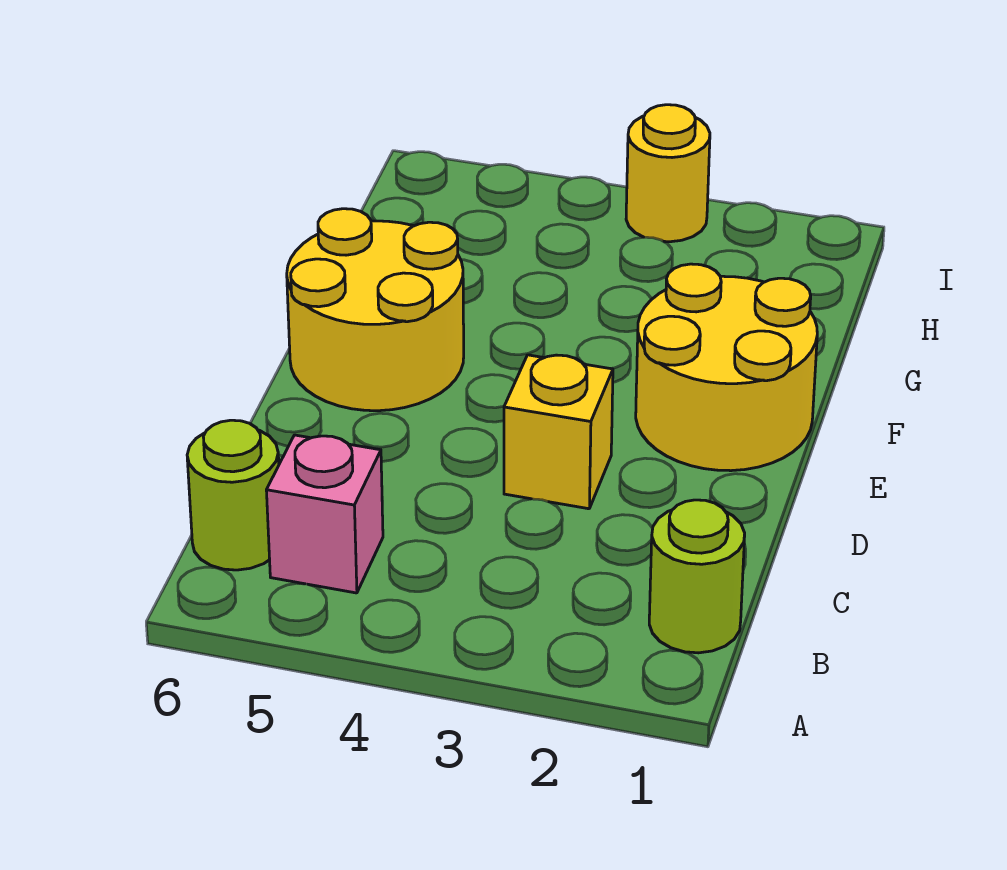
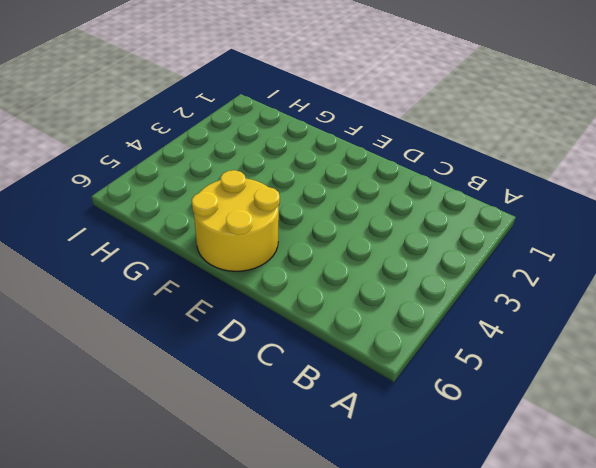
none -> lime round brick B1 level 1
none -> pink brick B5 level 1

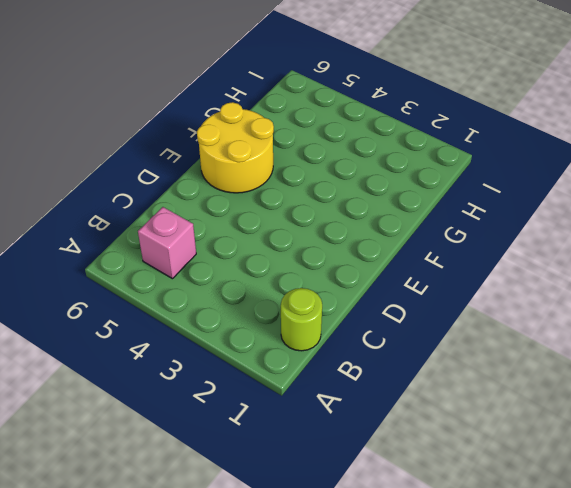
none -> lime round brick B6 level 1
none -> yellow brick D3 level 1

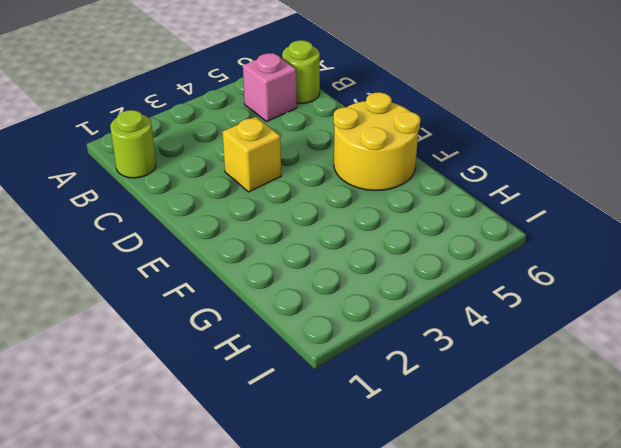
none -> yellow round brick E1:F2 level 1
none -> yellow round brick I3 level 1

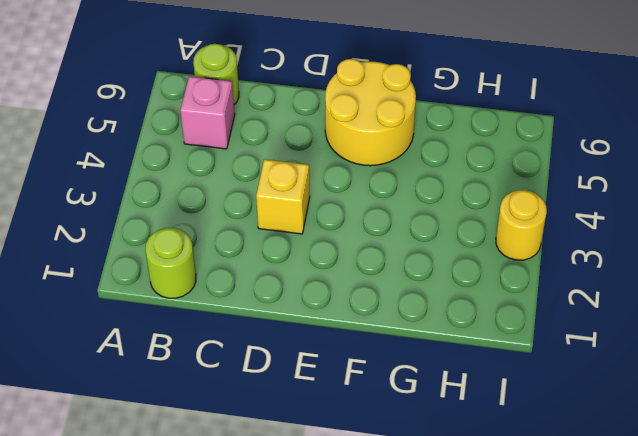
none -> yellow round brick E1:F2 level 1

